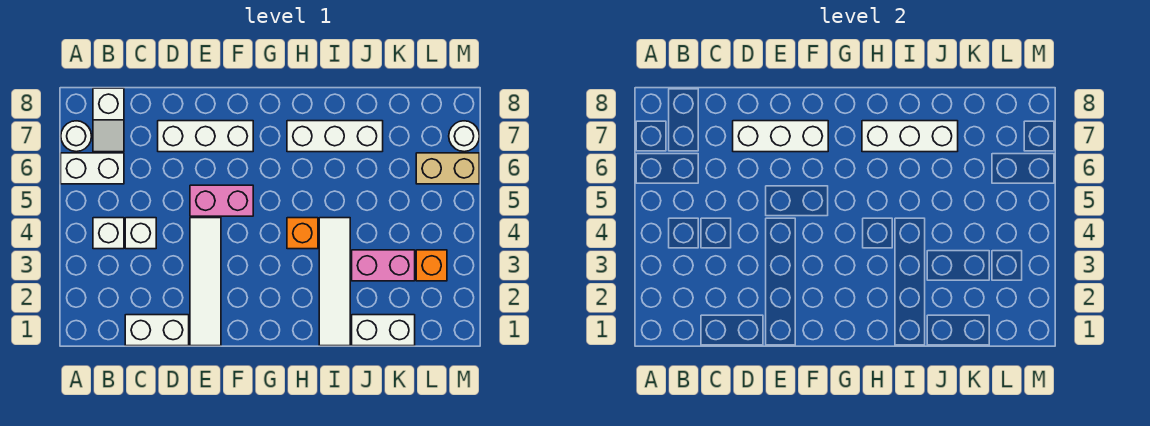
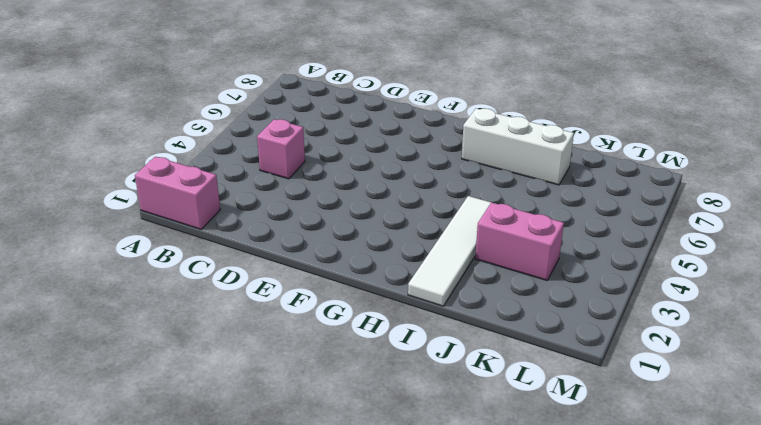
pink brick A1:B1 level 1 -> pink brick E5:F5 level 1
pink brick C4 level 1 -> white brick C4 level 1
none -> white brick A6:B6 level 1
none -> white round brick A7 level 1
none -> white brick B4 level 1

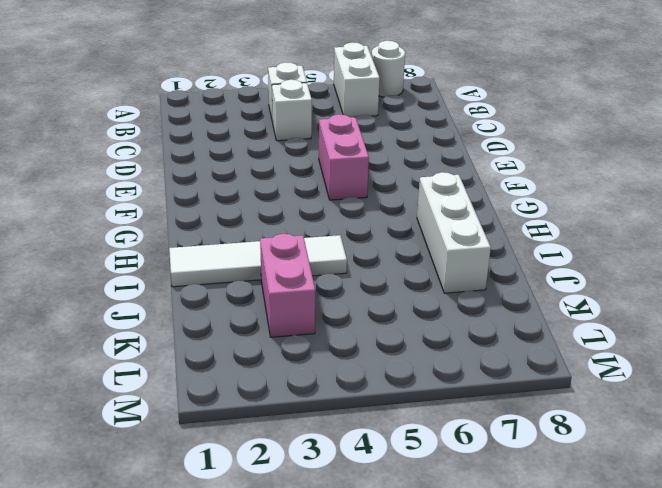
none -> white slope B7:B8 level 1 top 8
none -> white brick C1:D1 level 1
none -> white brick D7:F7 level 1

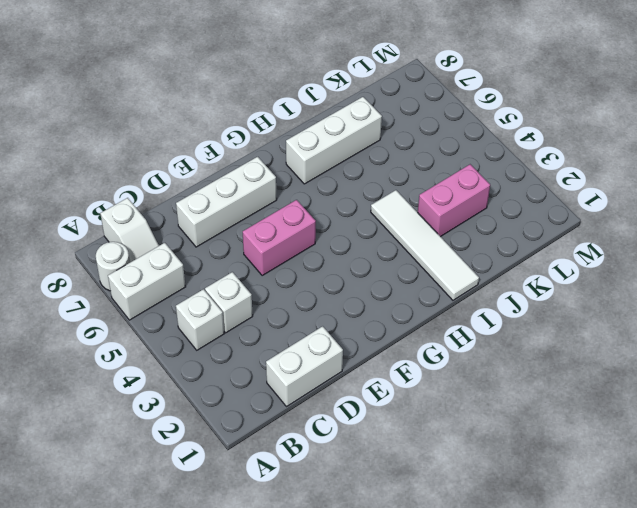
none -> white tile E1:E4 level 1
none -> orange brick H4 level 1
none -> white brick J1:K1 level 1

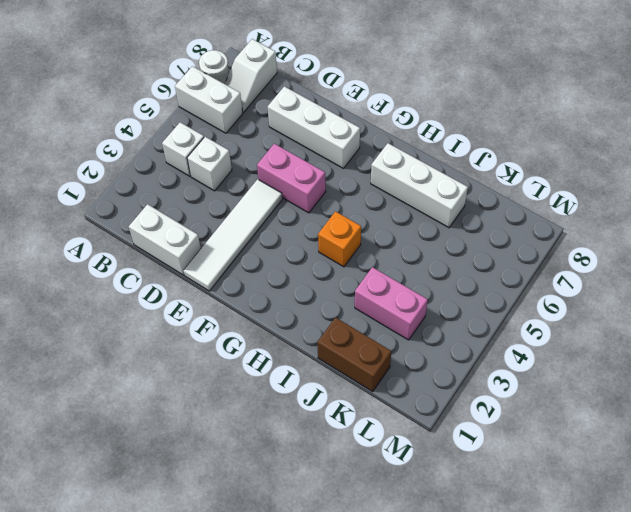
brown brick J1:K1 level 1 -> white brick J1:K1 level 1
none -> white tile I1:I4 level 1
none -> orange brick L3 level 1
none -> tan brick L6:M6 level 1

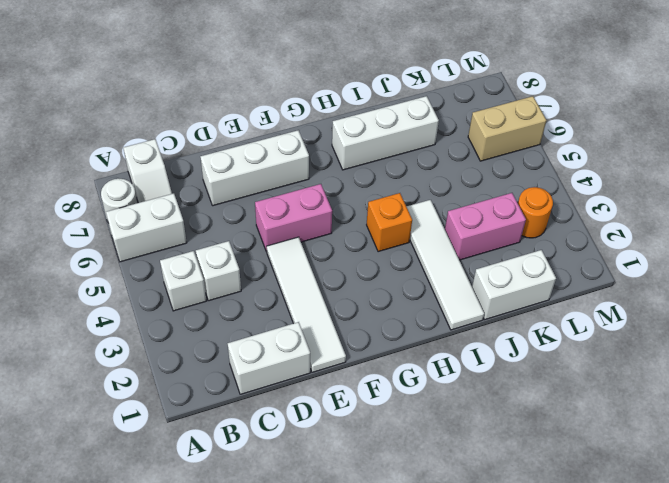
orange round brick L3 level 1 -> orange brick L3 level 1
none -> white round brick M7 level 1
none -> white brick D7:F7 level 2
none -> white brick H7:J7 level 2

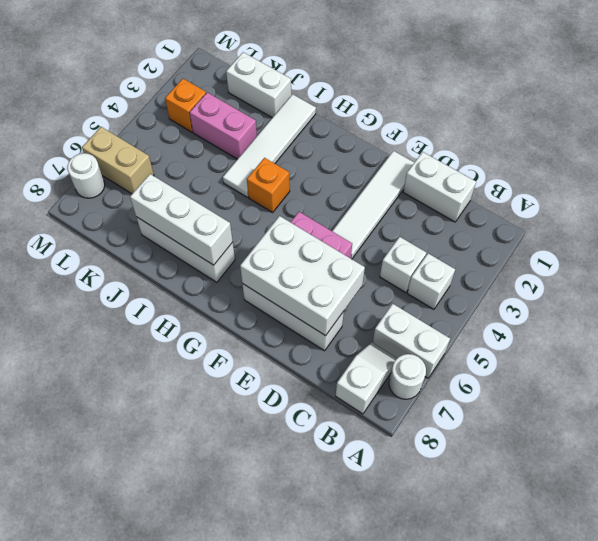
white brick D6:F7 level 2 -> white brick D7:F7 level 2

